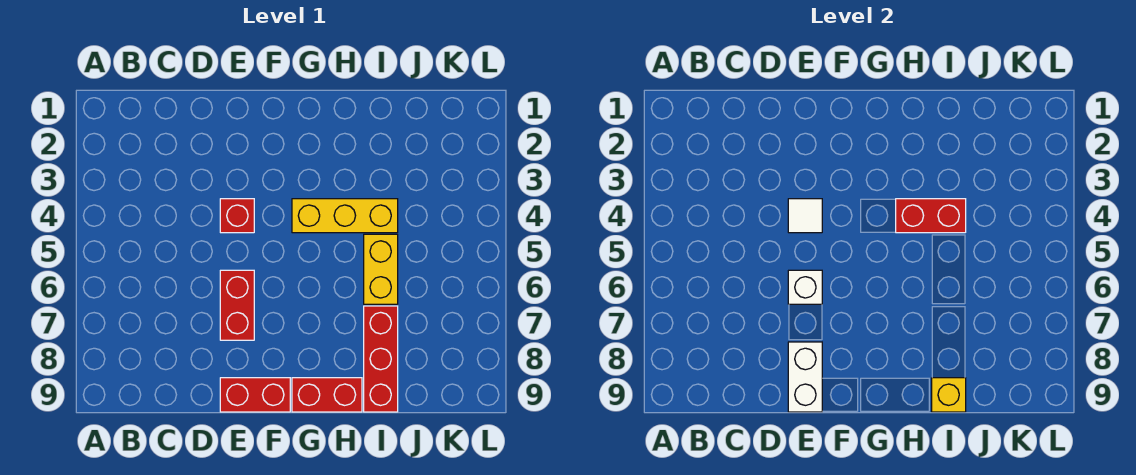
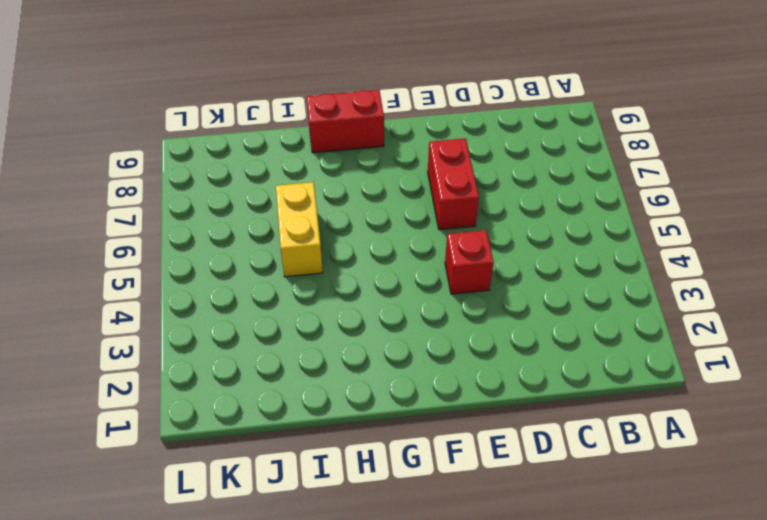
none -> red brick E9:F9 level 1
none -> yellow brick G4:I4 level 1
none -> red brick I7:I9 level 1

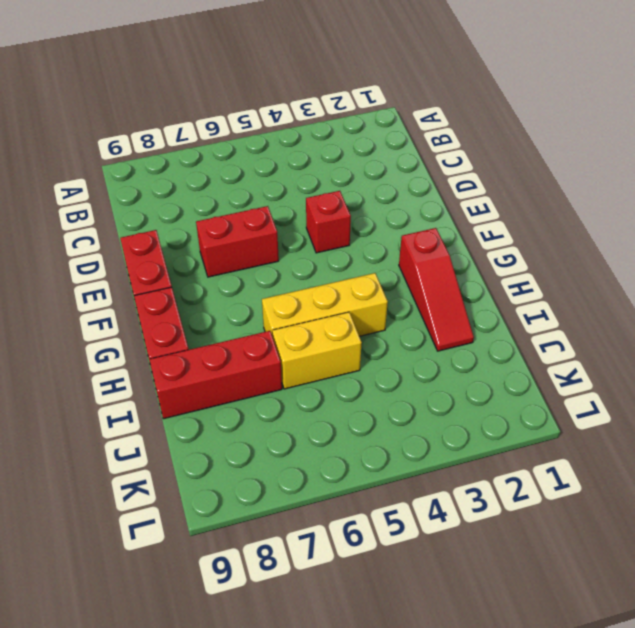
red slope G2:I2 level 1 top G -> none
yellow brick H4:H6 level 1 -> yellow brick G4:I4 level 1
none -> white tile E4 level 2
none -> white brick E6 level 2
none -> white brick E8:E9 level 2

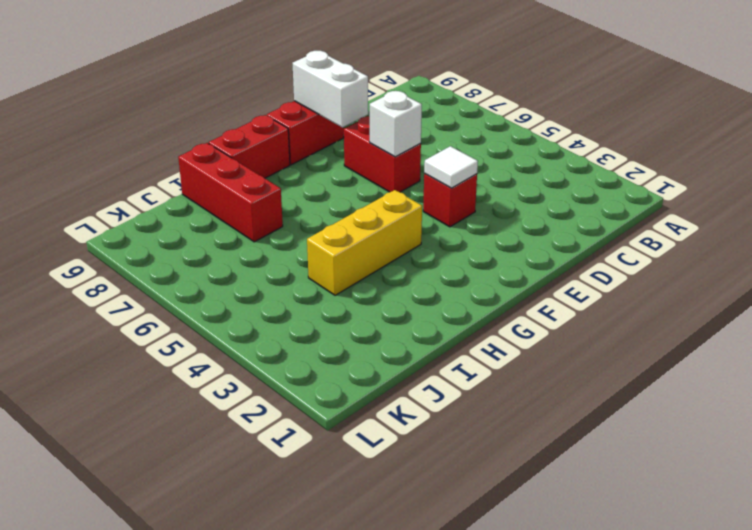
none -> yellow brick I5:I6 level 1
none -> red brick H4:I4 level 2
none -> yellow brick I9 level 2

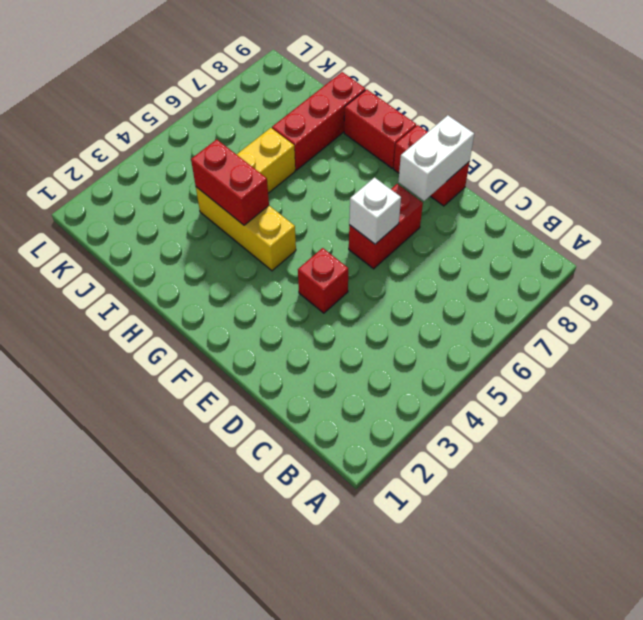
none -> white tile E4 level 2
none -> yellow brick I9 level 2

